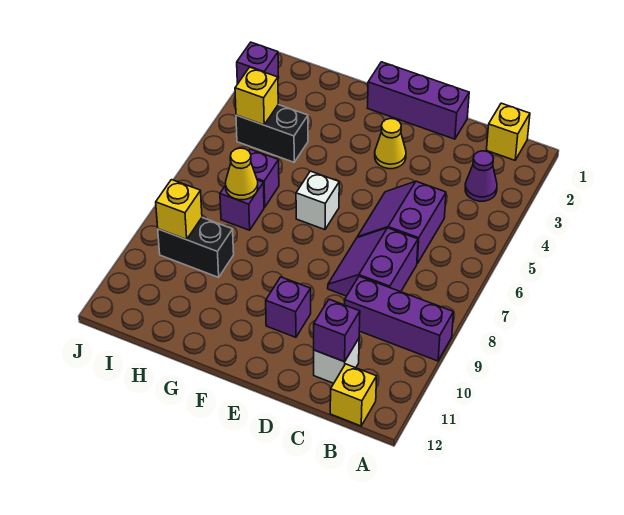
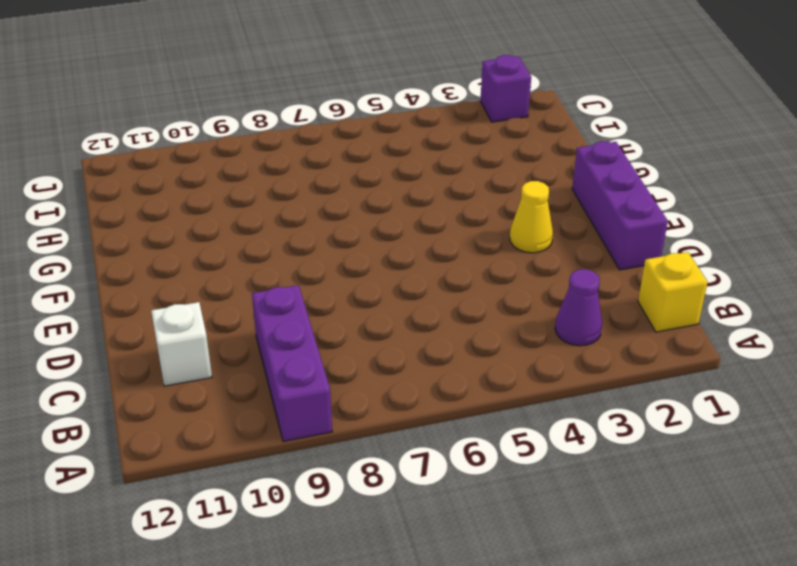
none -> yellow brick B12 level 1
none -> purple slope C5:D6 level 1 top C
none -> purple slope C7:D8 level 1 top C

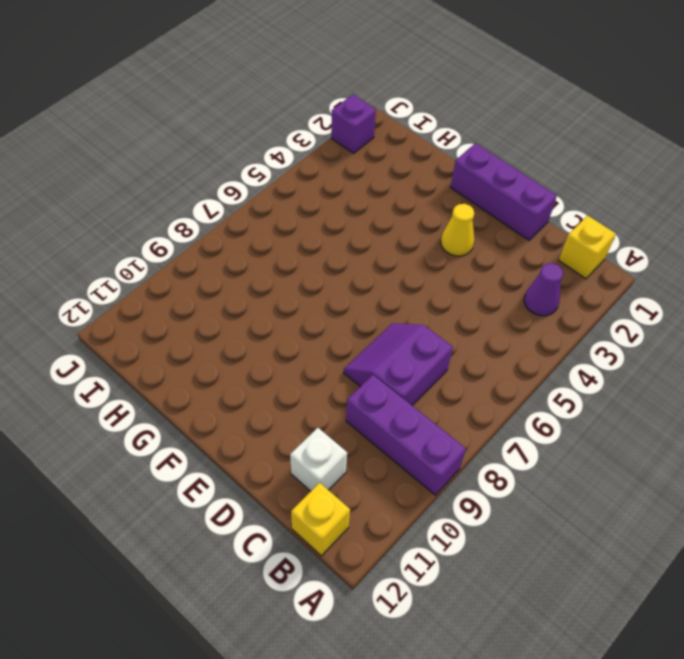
none -> purple slope C5:D6 level 1 top C
none -> purple brick E10 level 1
none -> white brick F6 level 1

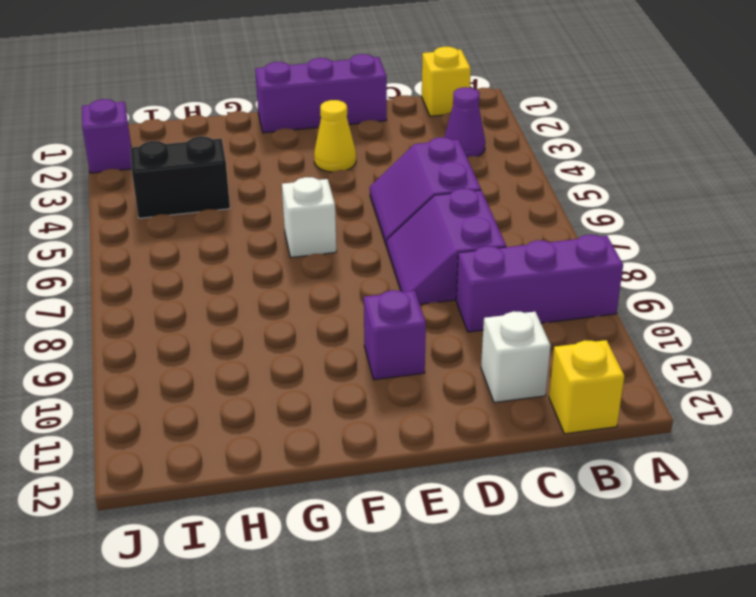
none -> purple brick H6 level 1
none -> purple brick H7 level 1
none -> black brick H9:I9 level 1

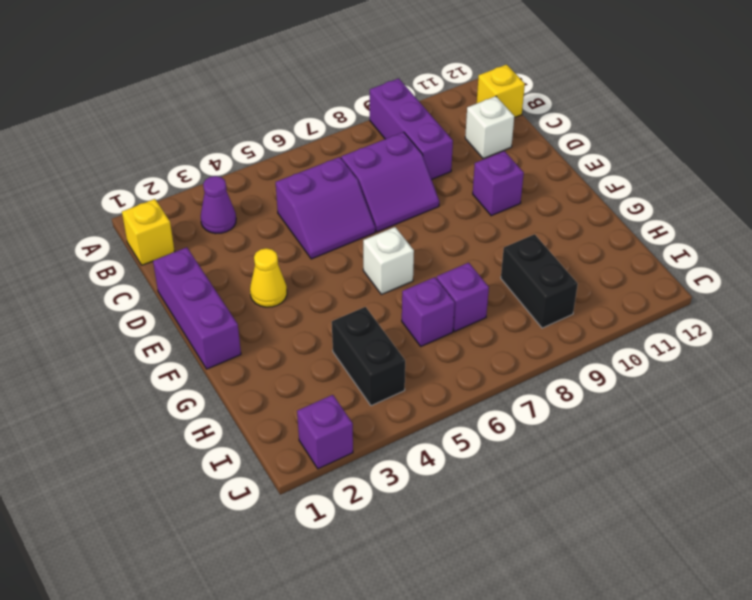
none -> purple brick C11 level 2
none -> yellow cone H7 level 2
none -> yellow brick I4 level 2

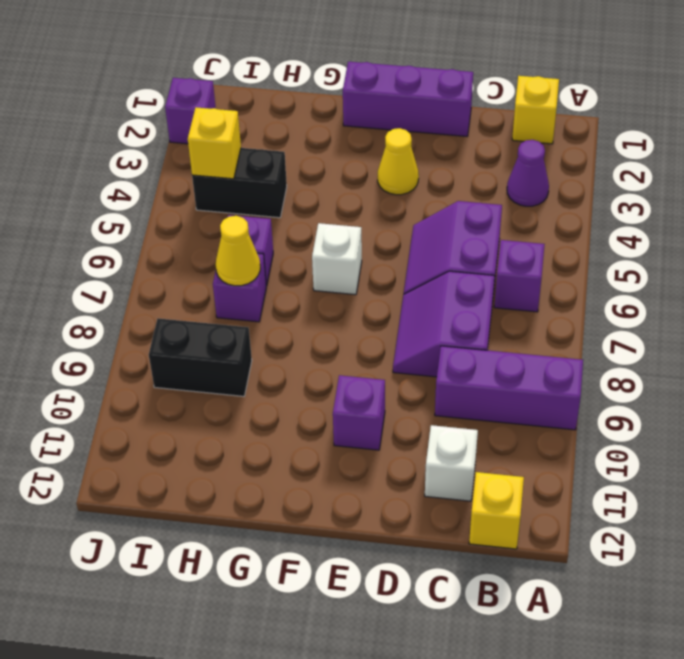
purple brick B6 level 1 -> purple brick C11 level 2
none -> yellow brick I9 level 2

